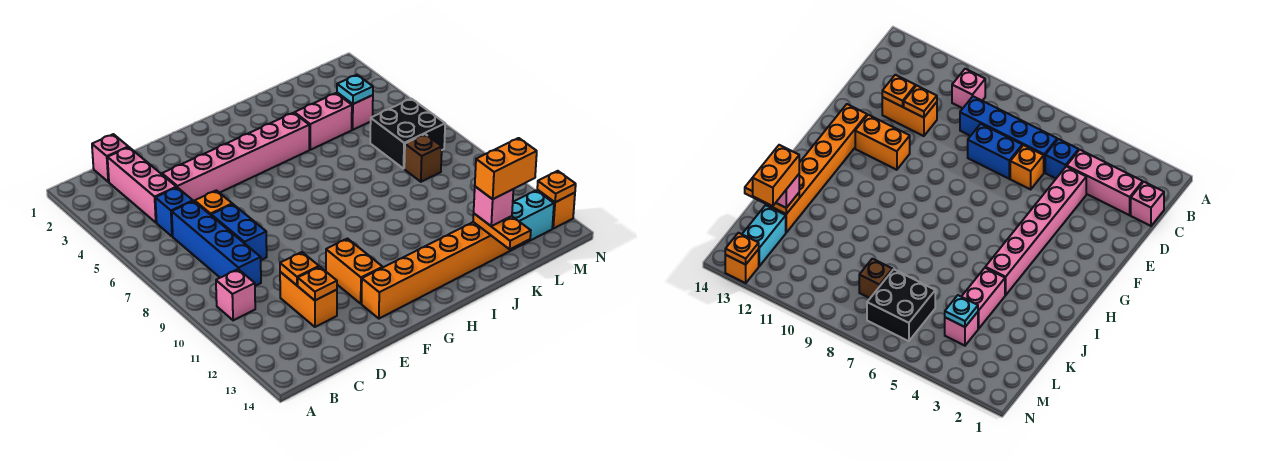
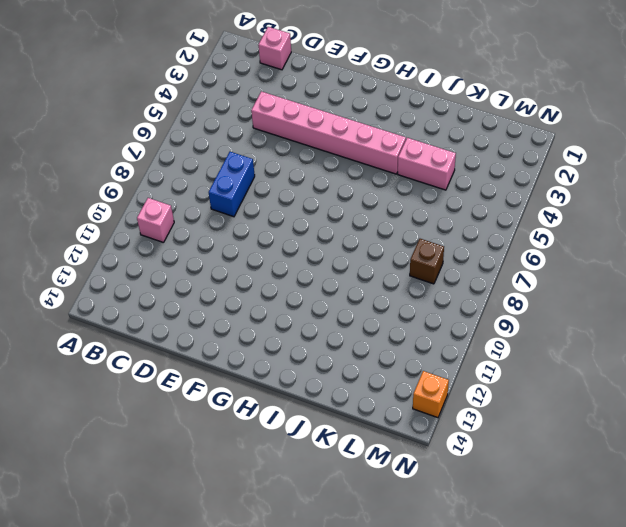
none -> pink brick C2:C4 level 1
none -> blue brick C5 level 1
none -> blue brick C6:C9 level 1

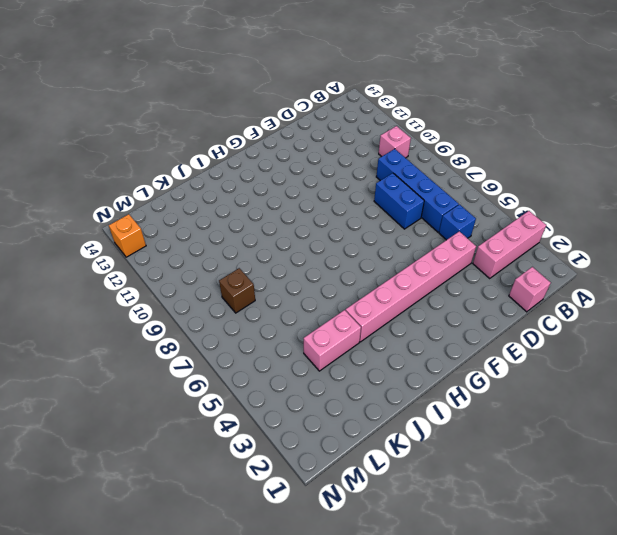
pink brick A3:C3 level 1 -> pink brick C2:C4 level 1
none -> orange brick D6 level 1
none -> orange brick D11:D12 level 1
none -> orange brick F11:F12 level 1

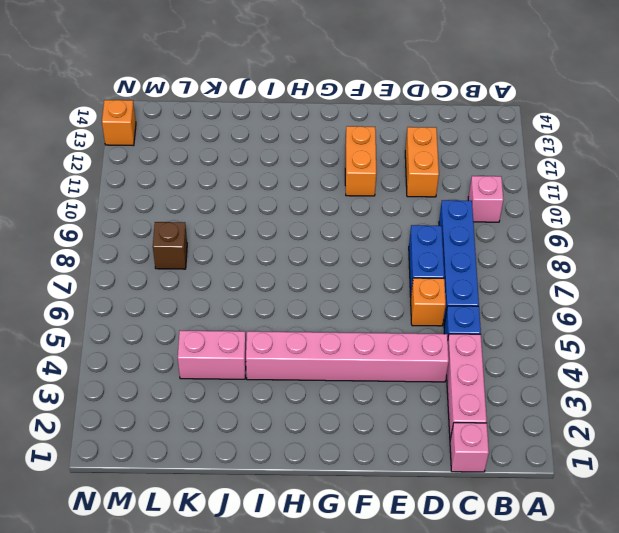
none -> orange brick F13:K13 level 1
none -> pink brick L4 level 1
none -> black brick L6:M7 level 1

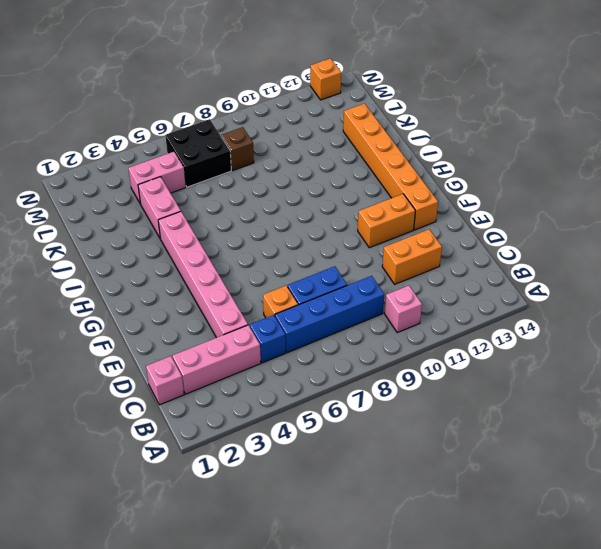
pink brick L4:L5 level 1 -> pink brick L4 level 1
none -> cyan brick L13:M13 level 1
none -> orange plate D11 level 2
none -> orange plate D12 level 2

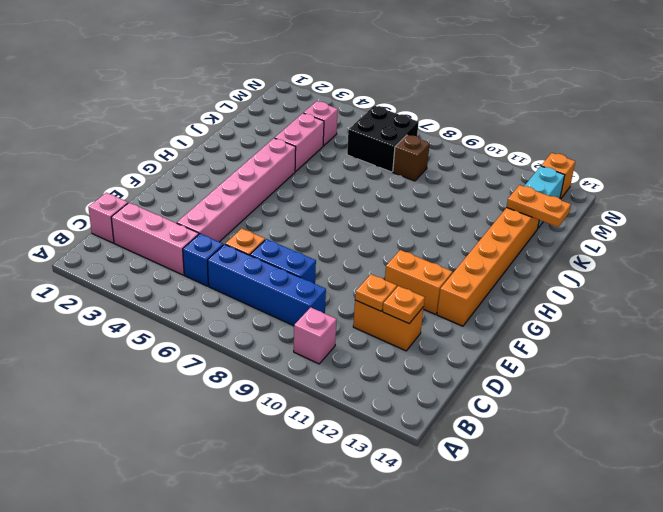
none -> cyan plate L4 level 2
none -> orange plate N13 level 2
none -> pink brick K13 level 3

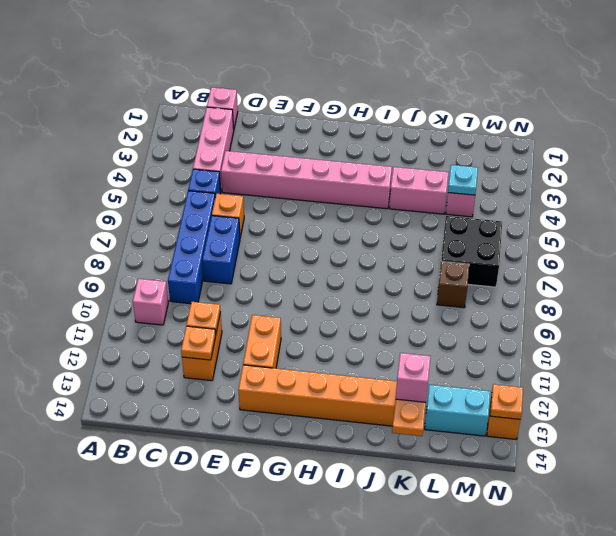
none -> orange brick K13:L13 level 4

